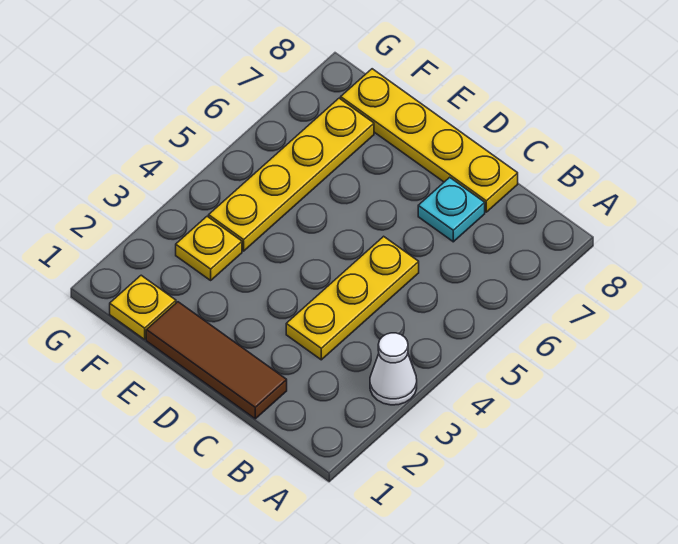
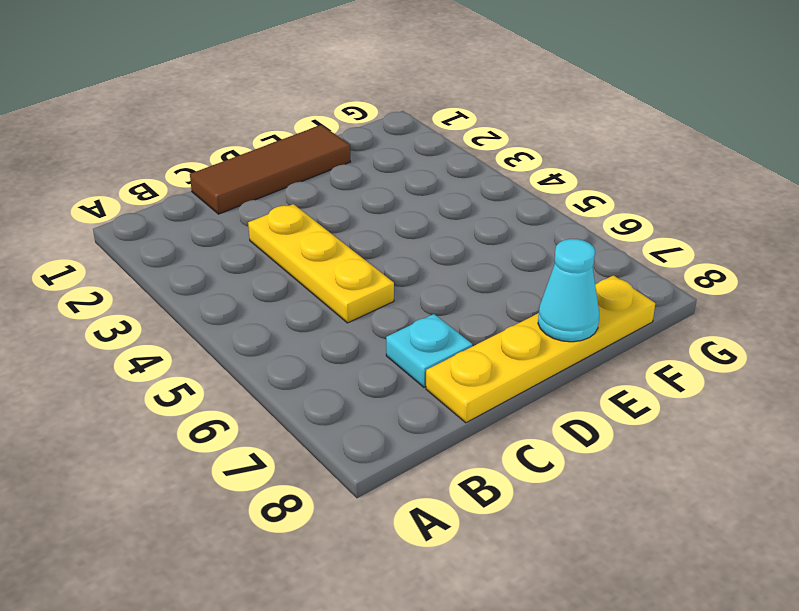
cyan cone E8 level 2 -> none
none -> white cone A3 level 1
none -> yellow plate F1 level 1

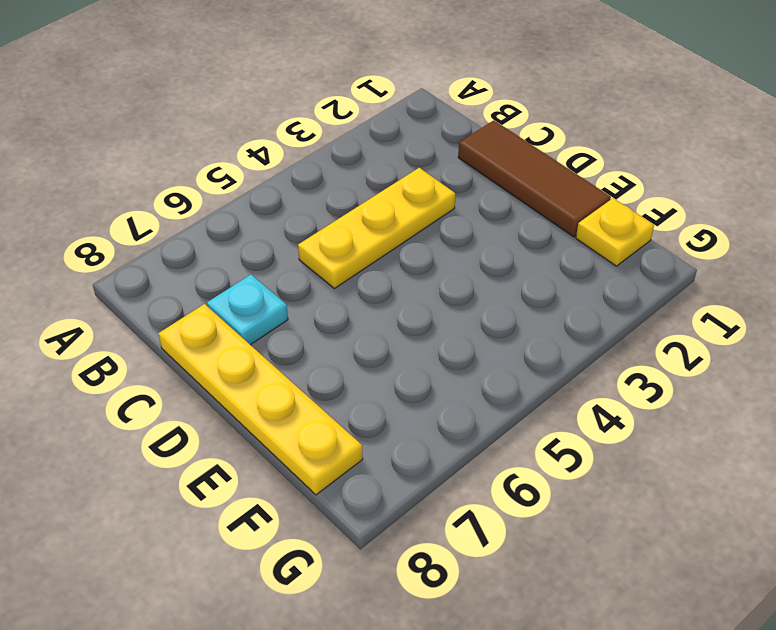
none -> white cone A3 level 1
none -> yellow plate F3 level 1

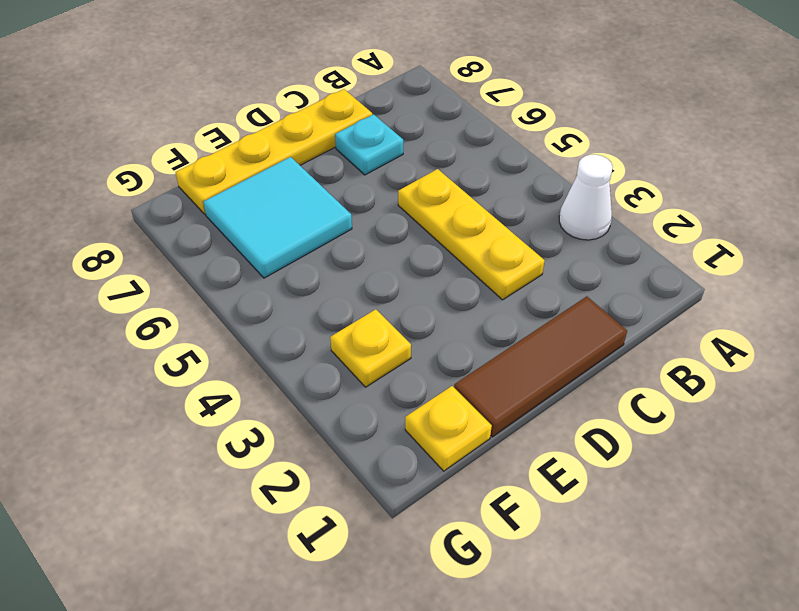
cyan tile E6:F7 level 1 -> yellow plate F4:F7 level 1

